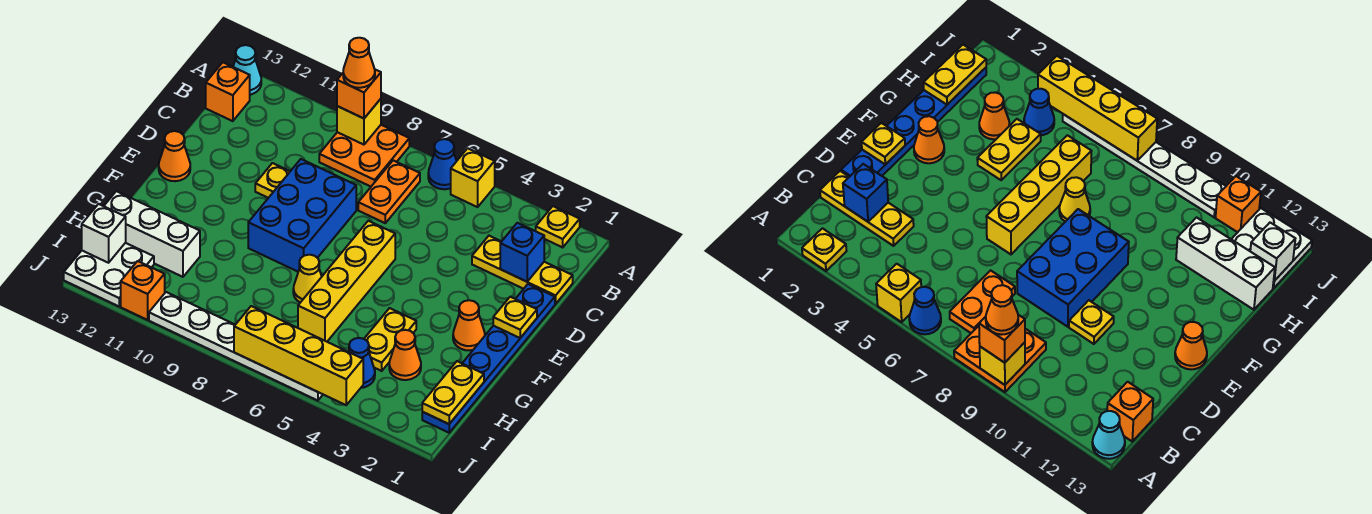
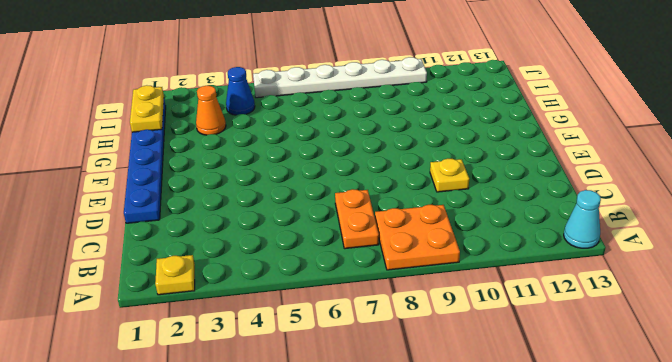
none -> yellow brick A5 level 1
none -> blue cone A6 level 1
none -> orange brick B13 level 1
none -> yellow plate C1:C3 level 1

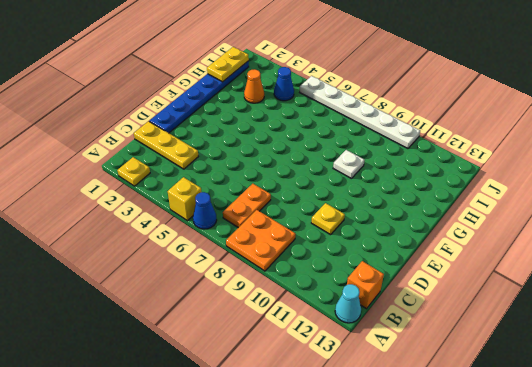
white plate G9 level 1 -> none
none -> blue brick D8:F9 level 1
none -> yellow brick E6:H6 level 1
none -> orange cone E13 level 1
none -> orange cone F2 level 1

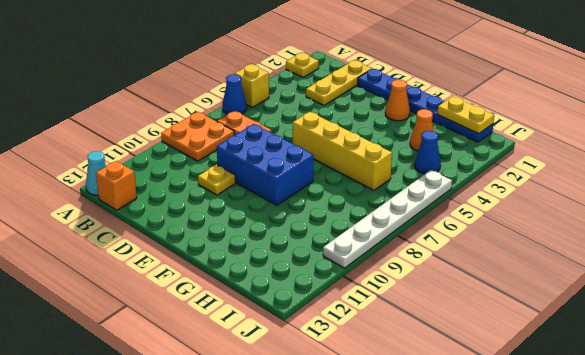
none -> orange cone E13 level 1
none -> yellow plate G4:H4 level 1
none -> yellow cone G7 level 1
none -> white brick H11:H13 level 1

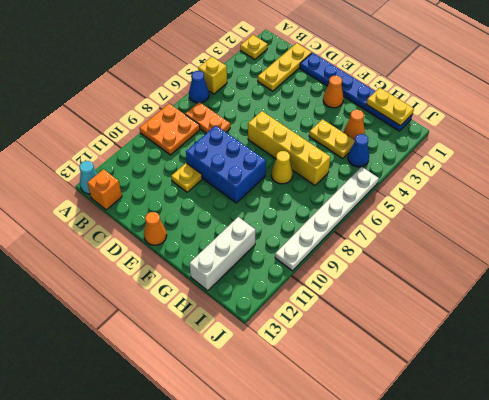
none -> white plate I12:J13 level 1
none -> orange brick J11 level 1
none -> yellow brick A9 level 2
none -> blue brick C2 level 2

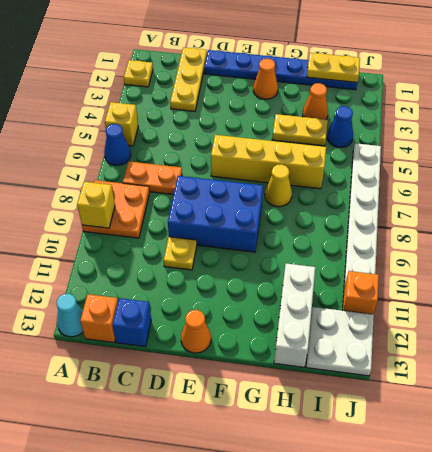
blue brick C13 level 1 -> blue brick C2 level 2
none -> yellow plate E1 level 2
none -> white brick I13 level 2
none -> yellow brick J4:J7 level 2
none -> orange brick A9 level 3

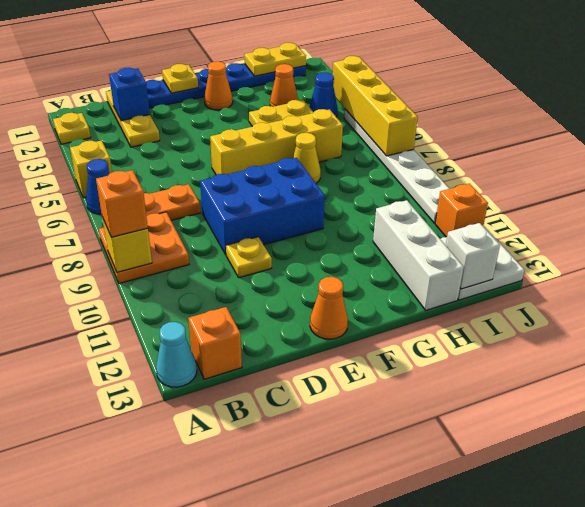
none -> orange cone A9 level 4

